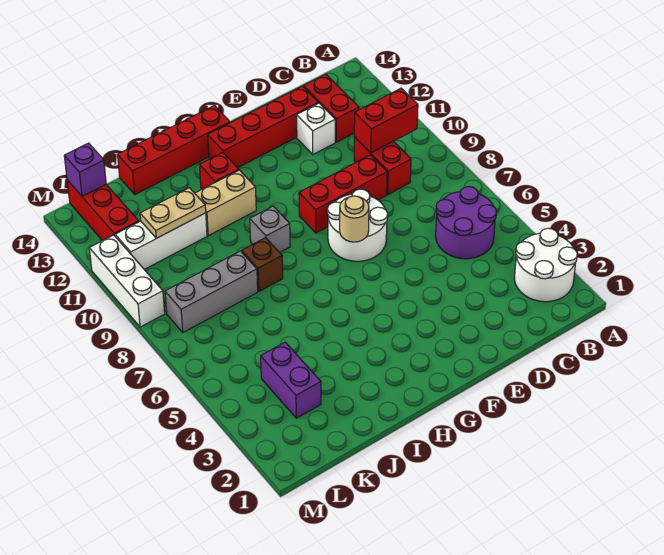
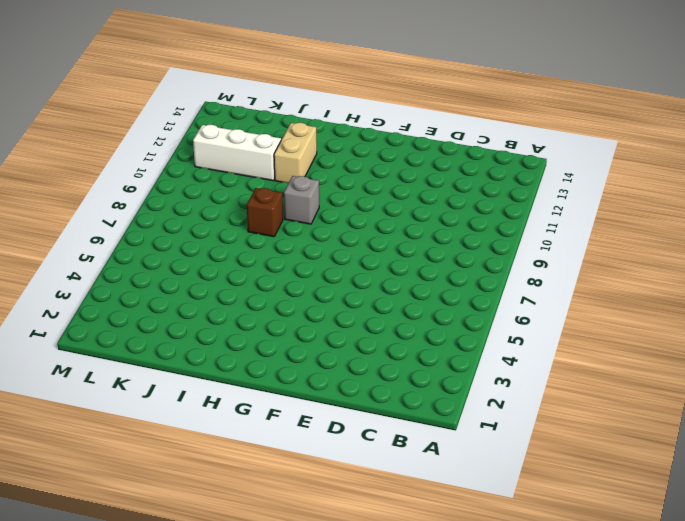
tan brick I11:I12 level 1 -> tan brick H11:I11 level 1
none -> white round brick A2:B3 level 1
none -> purple round brick B5:C6 level 1
none -> red brick C9:C10 level 1

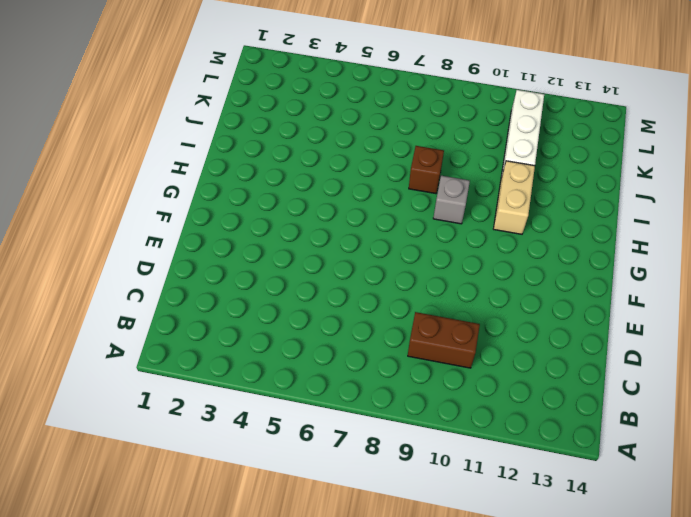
brown brick C9:C10 level 1 -> red brick C9:C10 level 1
none -> white round brick A2:B3 level 1
none -> purple round brick B5:C6 level 1
none -> red brick C12:C13 level 1

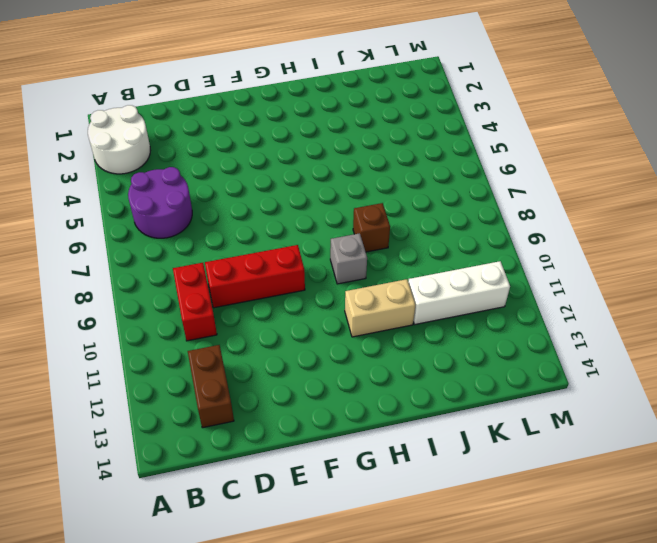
brown brick C12:C13 level 1 -> red brick C12:C13 level 1
none -> white brick D12 level 1
none -> red brick D13:G13 level 1
none -> white round brick E7:F8 level 1

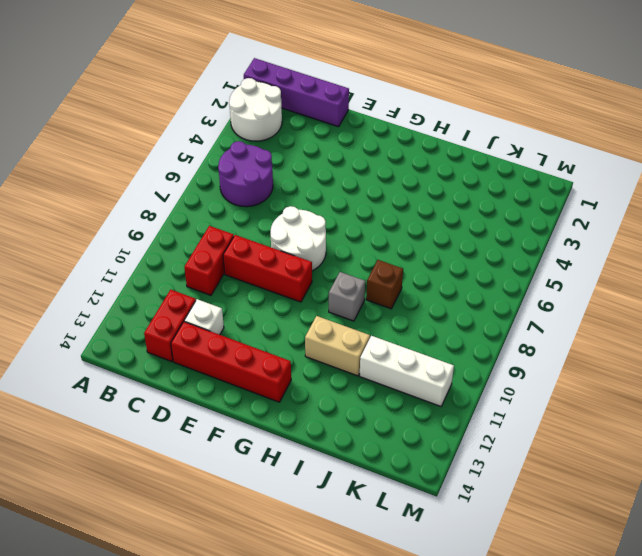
purple brick A1:D1 level 1 -> none
none -> red brick G14:J14 level 1
none -> red brick H12 level 1
none -> grey brick J8:L8 level 1

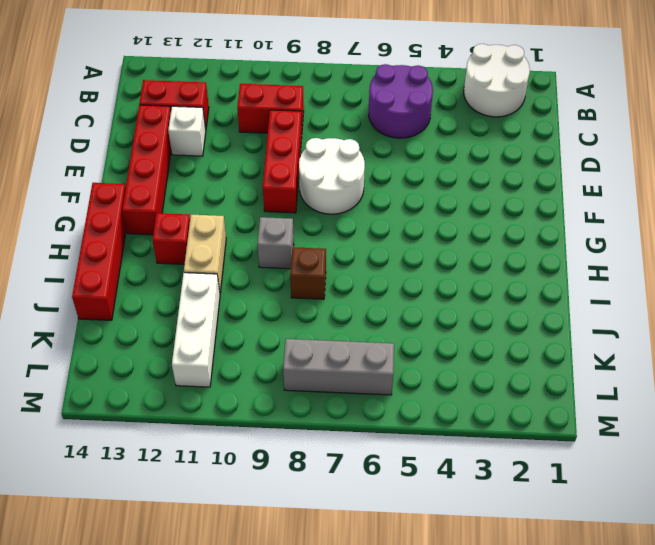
grey brick L6:L8 level 1 -> grey brick J8:L8 level 1
none -> purple brick K3:K4 level 1
none -> red brick L12:L14 level 1
none -> white brick M9:M11 level 1

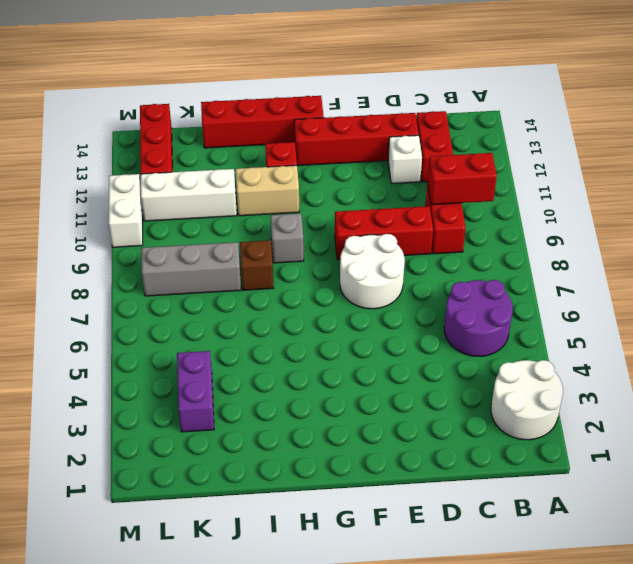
white brick M10:M11 level 1 -> white brick M9:M11 level 1
none -> tan round brick F7 level 2
none -> tan plate J11:K11 level 2
none -> purple brick L14 level 2

